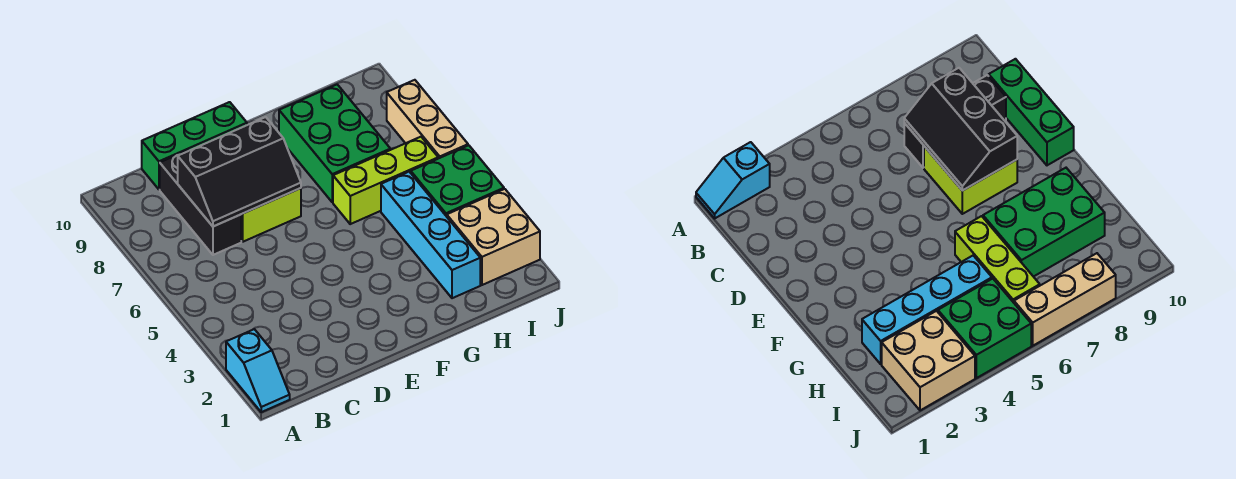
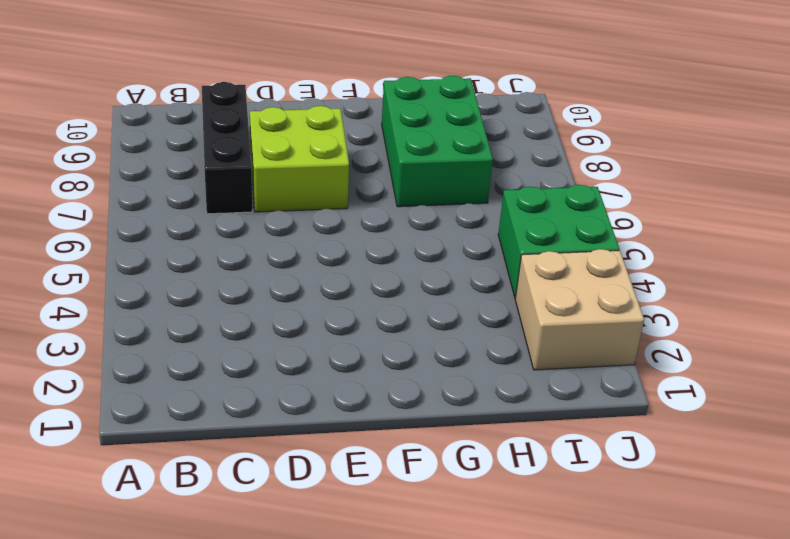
none -> cyan slope A1:A2 level 1 top 2
none -> green brick C10:E10 level 1

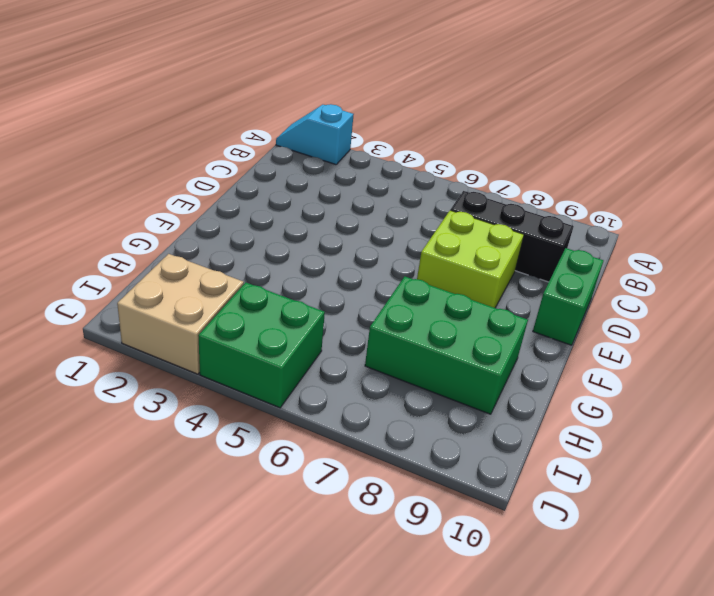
green brick D10:E10 level 1 -> green brick C10:E10 level 1
none -> lime brick G6:I6 level 1
none -> cyan brick H2:H5 level 1

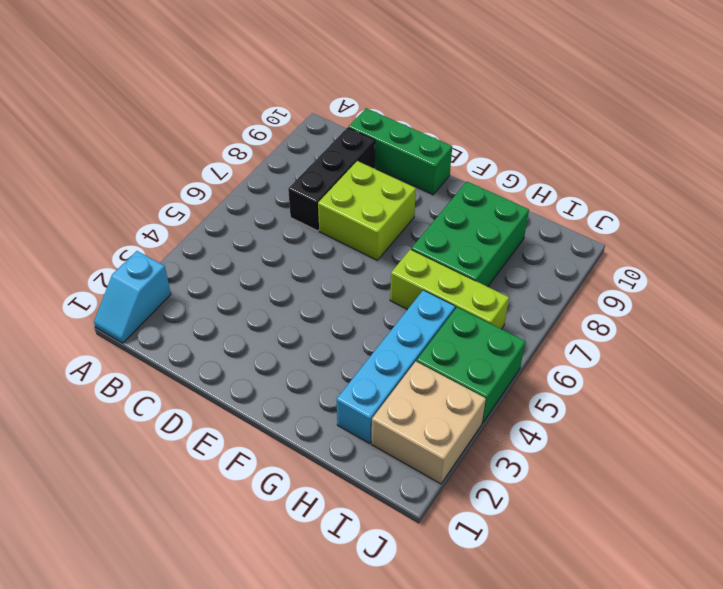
none -> tan brick J6:J8 level 1
none -> black slope C7:E8 level 2 top 8

